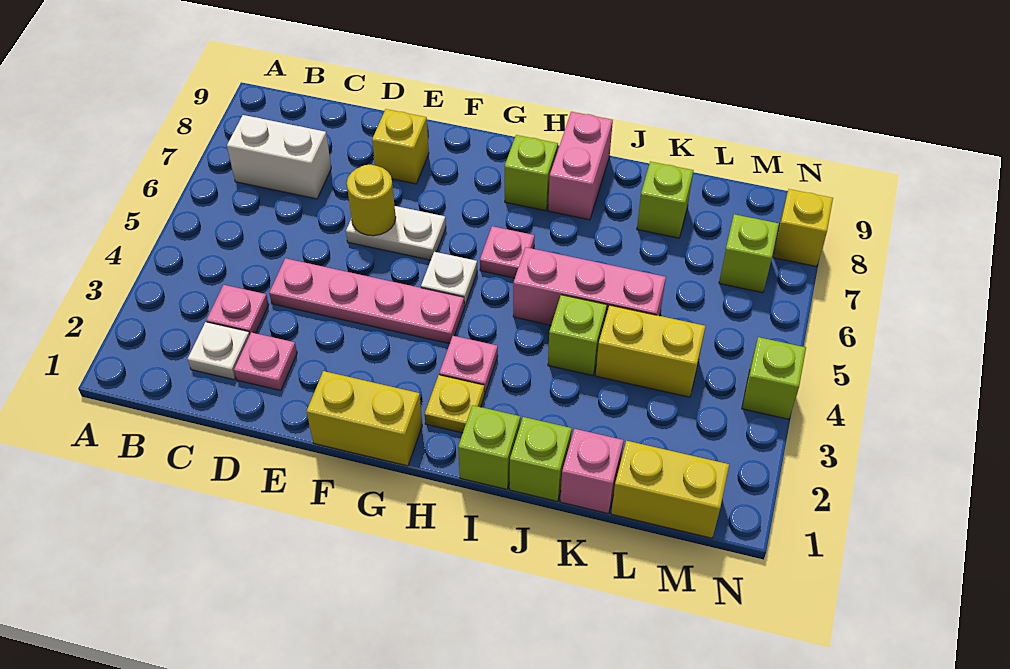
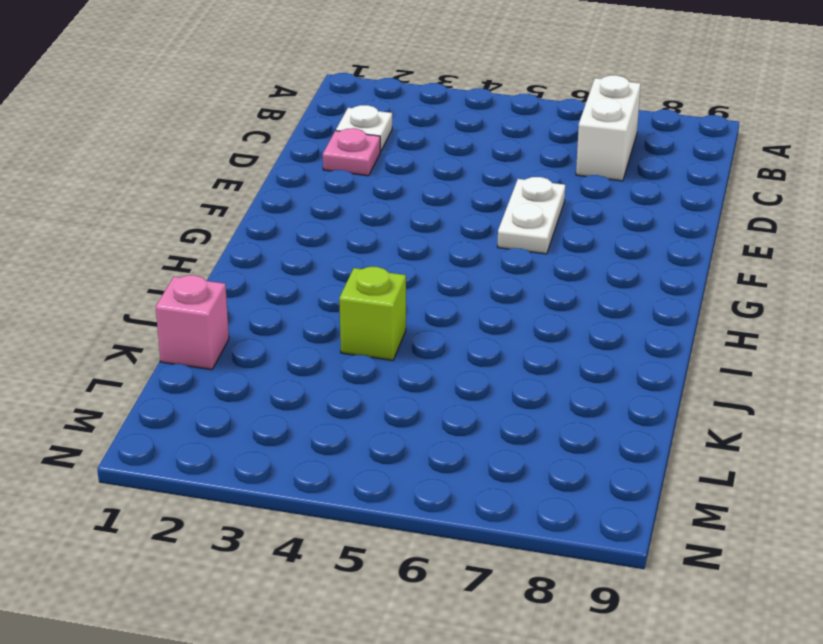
none -> pink plate C3 level 1
none -> pink plate D4:G4 level 1
none -> yellow brick E8 level 1

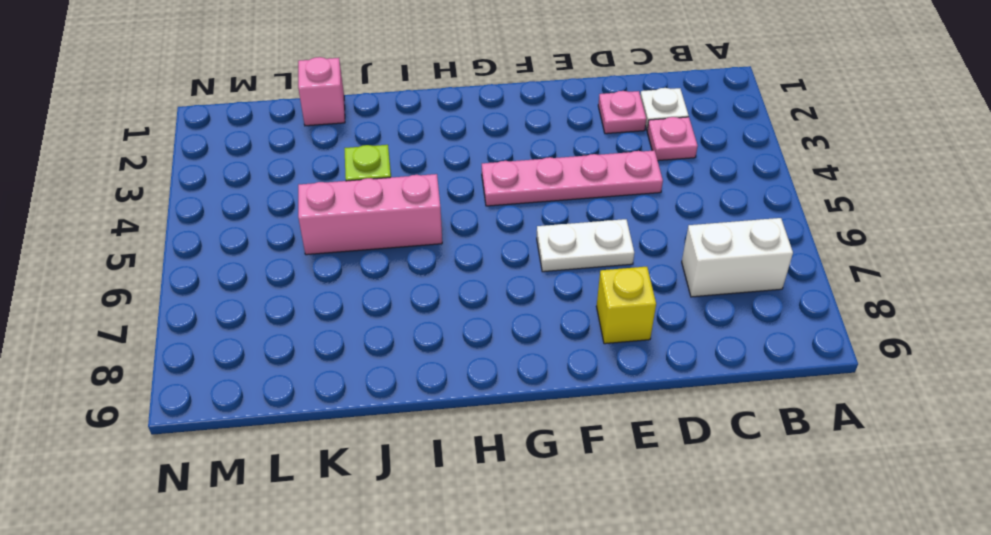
none -> yellow brick F1:G1 level 1
none -> white plate G5 level 1
none -> yellow plate H2 level 1

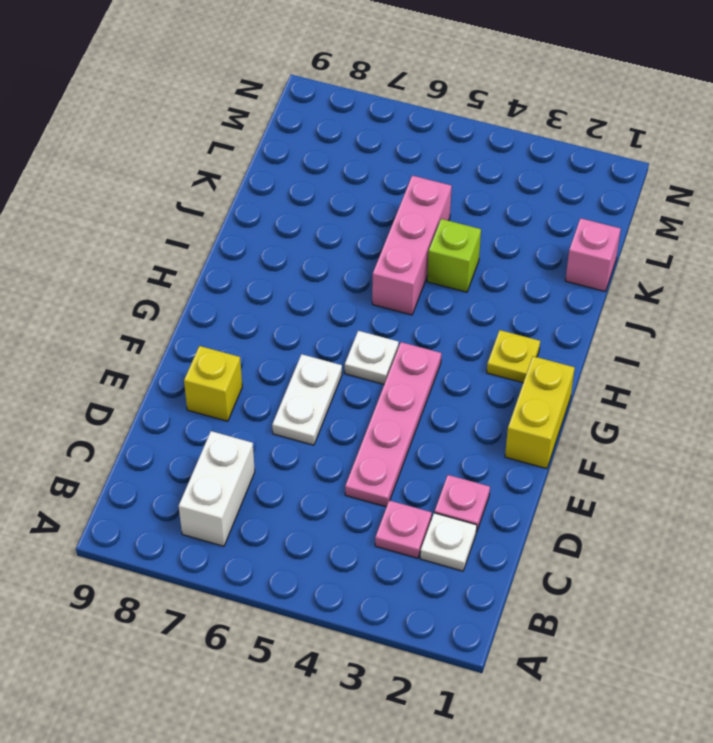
none -> pink plate H3 level 1
none -> pink plate H6 level 1
none -> lime brick H8 level 1

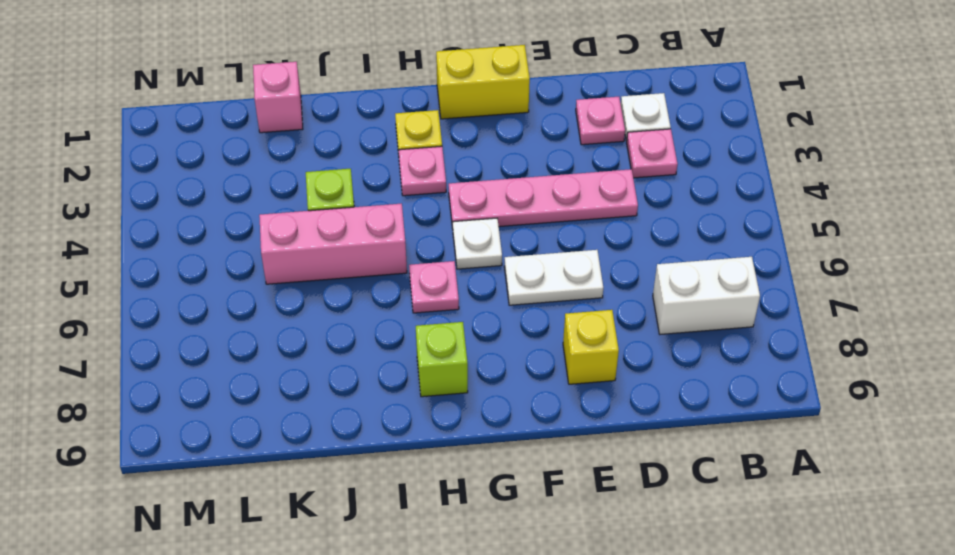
none -> lime brick I1 level 1
none -> pink brick I8:I9 level 1
none -> lime brick J1 level 1

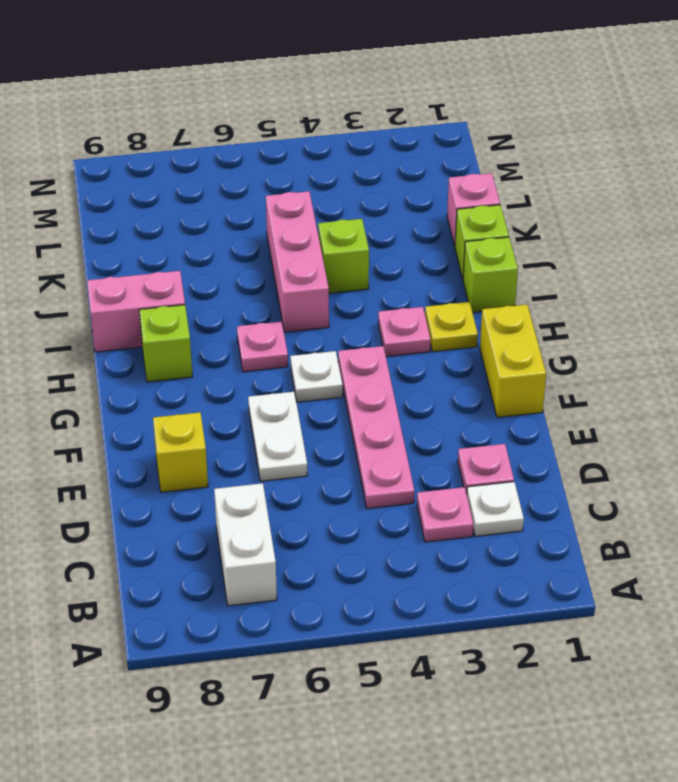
none -> yellow brick K4:L4 level 1
none -> lime brick K8 level 1
none -> yellow brick L1:M1 level 1

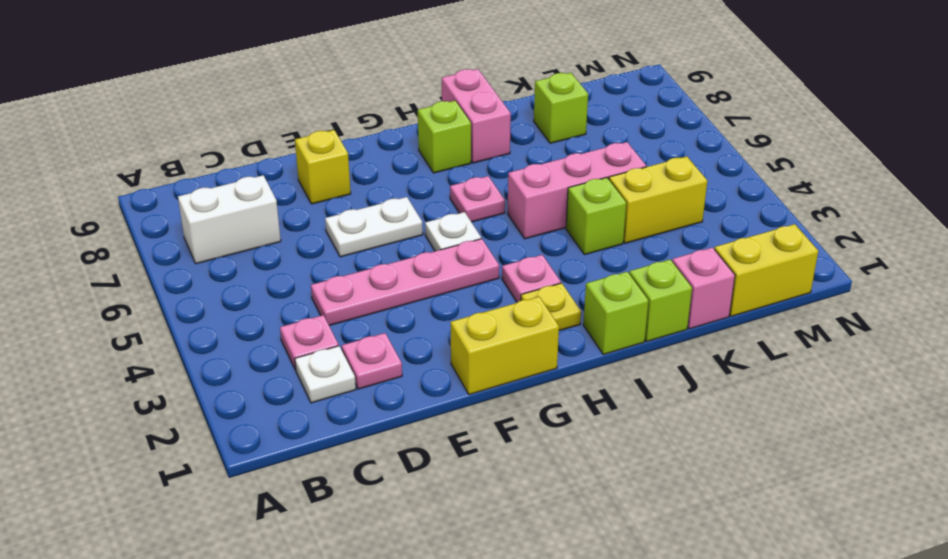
none -> lime brick M7 level 1
none -> lime brick N4 level 1
none -> yellow brick N8 level 1

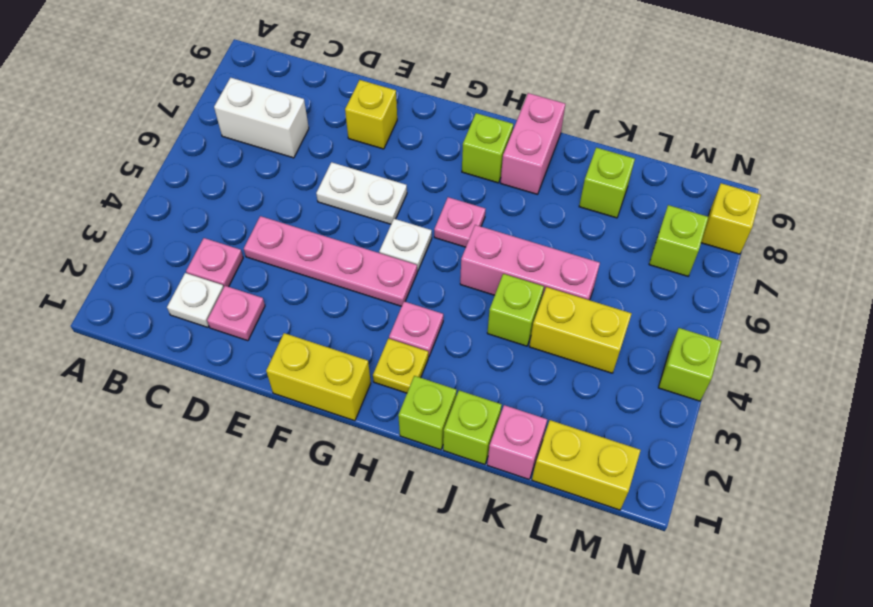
none -> yellow round brick E6 level 2

